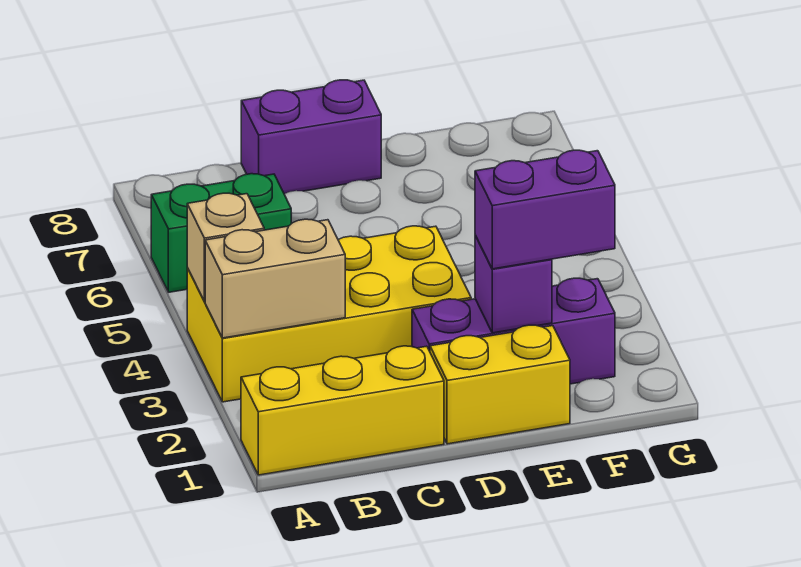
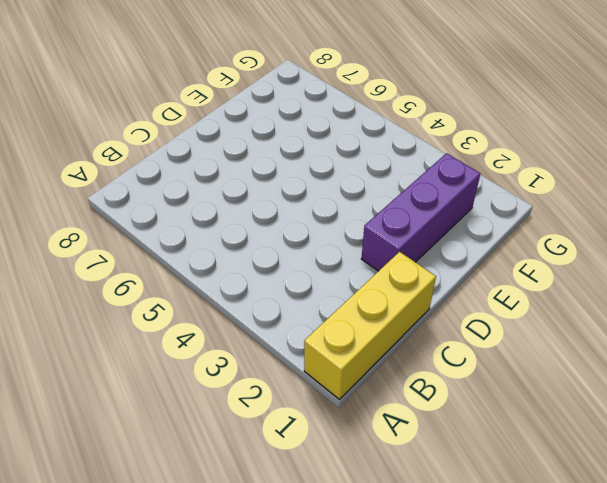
none -> yellow brick A3:D4 level 1
none -> green brick A6:B6 level 1

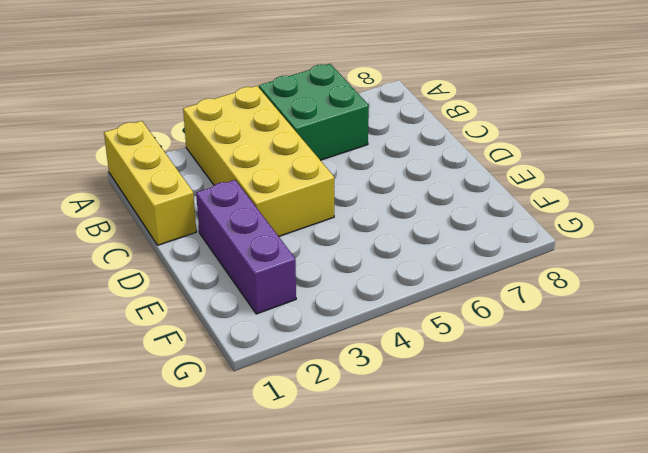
green brick A5:B6 level 1 -> green brick A6:B6 level 1
none -> purple brick C8:D8 level 1
none -> yellow brick D1:E1 level 1

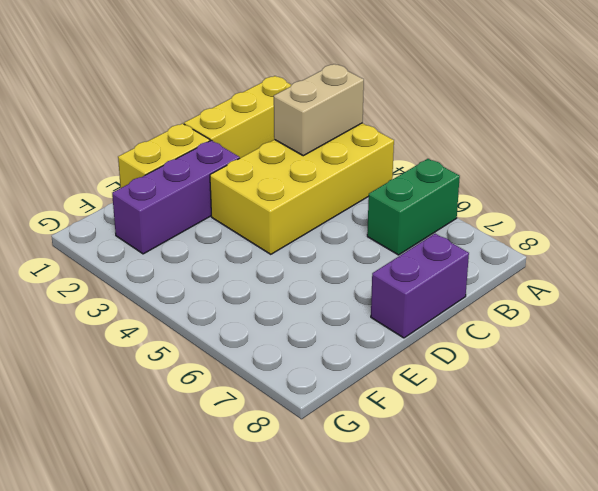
none -> tan brick A4 level 2
none -> purple brick E2 level 2

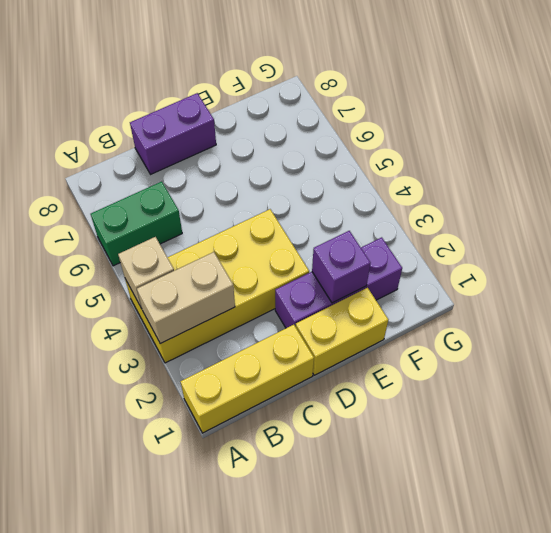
none -> purple brick E2:F2 level 3

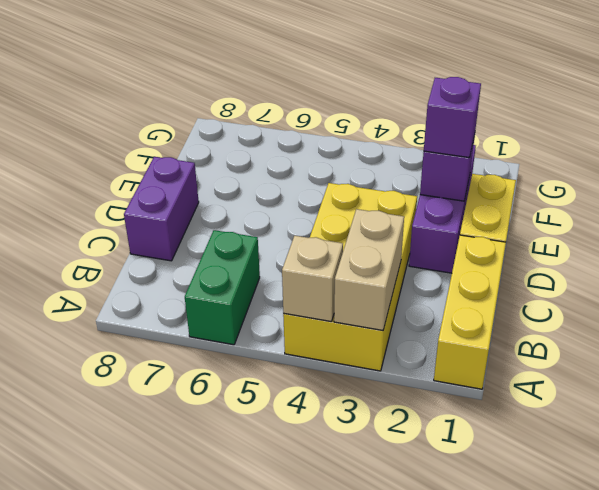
purple brick E2 level 3 -> purple brick E2:F2 level 3

